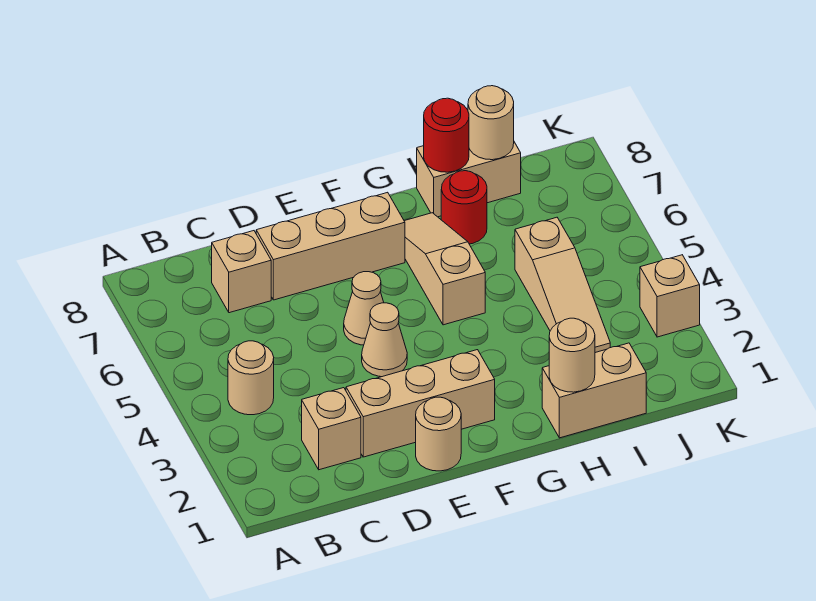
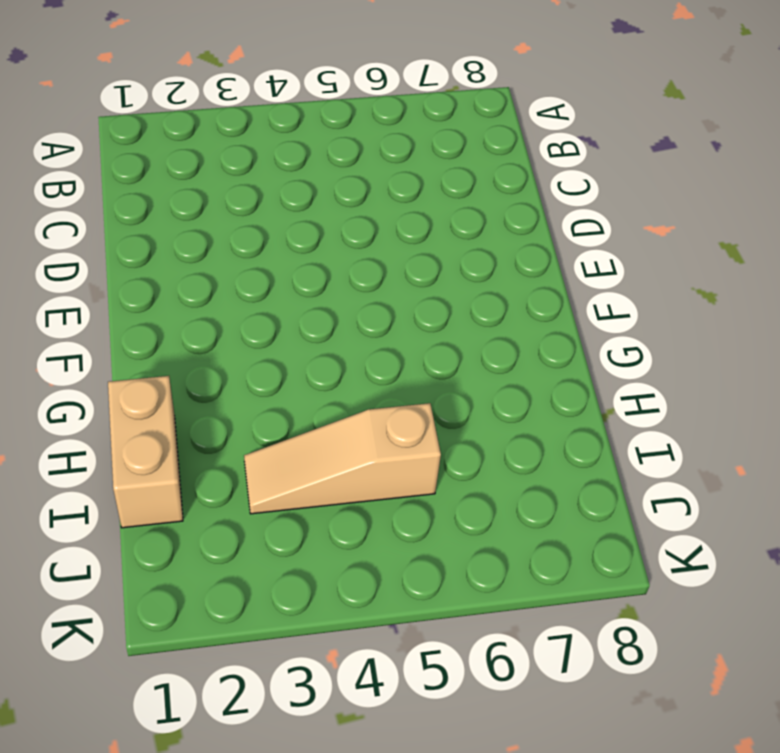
none -> tan round brick B4 level 1
none -> tan brick C2 level 1
none -> tan brick C7 level 1

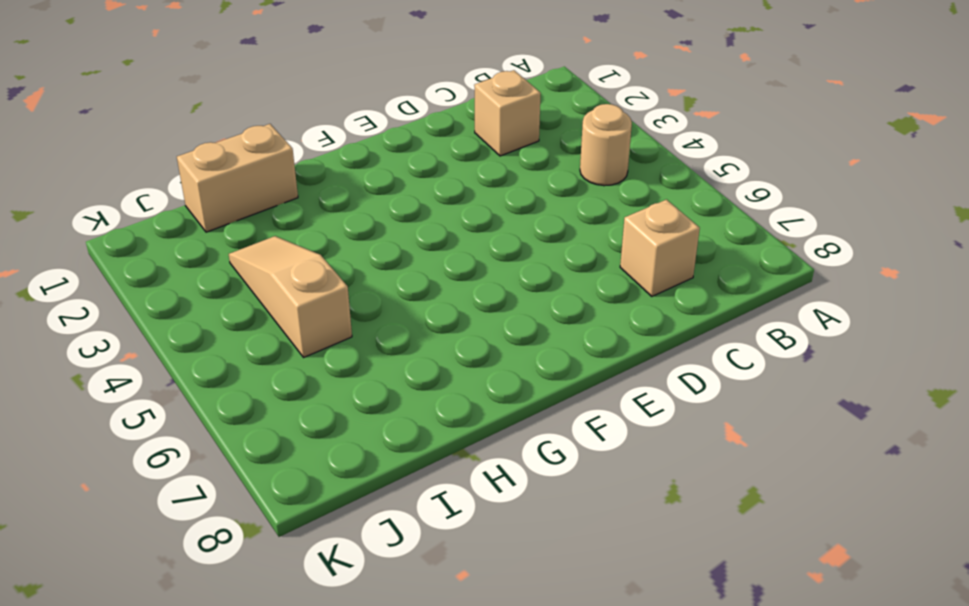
none -> tan brick D2:F2 level 1
none -> tan brick D7:F7 level 1
none -> tan round brick E1 level 1

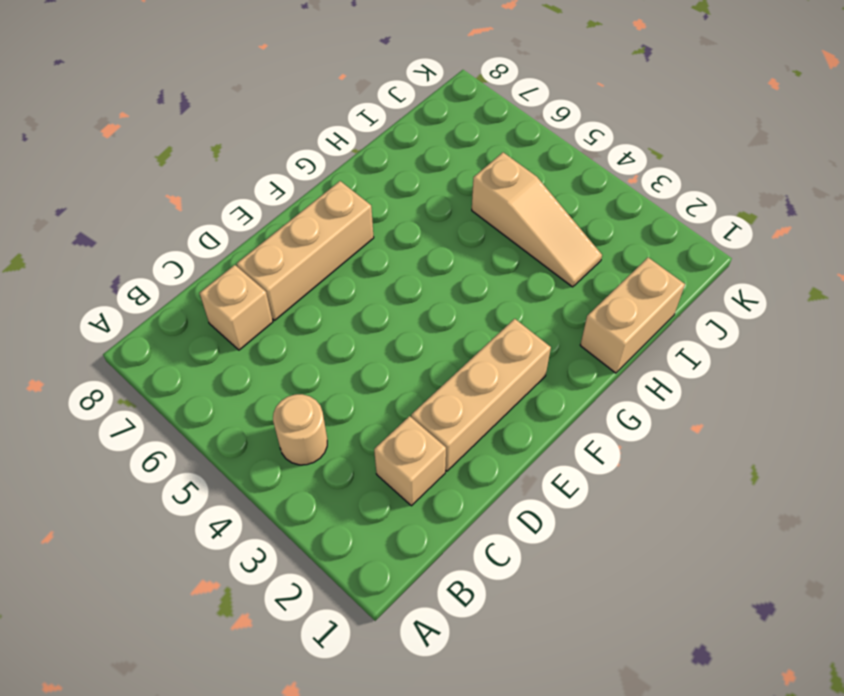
none -> tan round brick E1 level 1
none -> tan cone E4 level 1
none -> tan cone E5 level 1

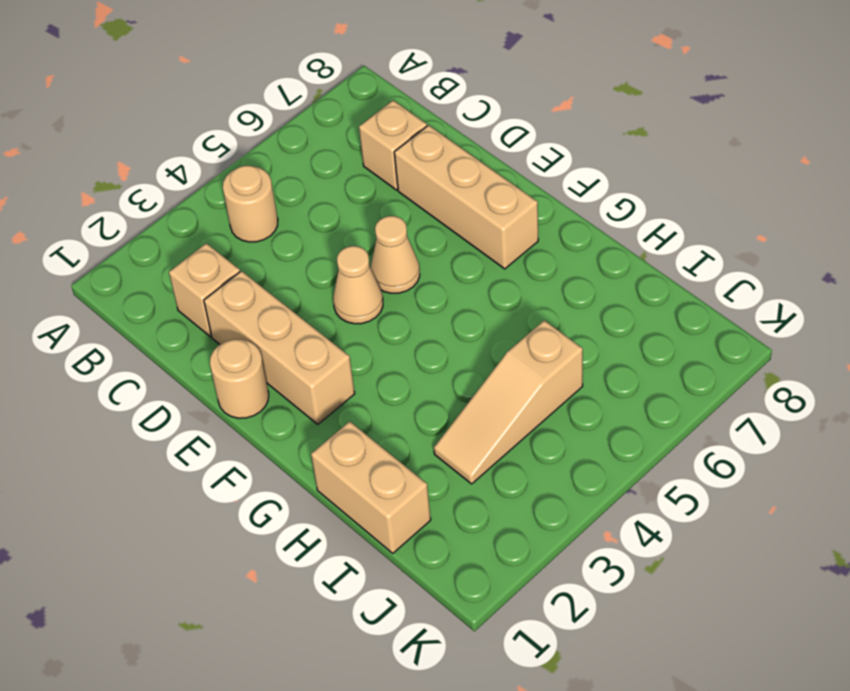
none -> tan slope G5:G7 level 1 top 5
none -> red round brick H7 level 1
none -> tan brick H8:I8 level 1

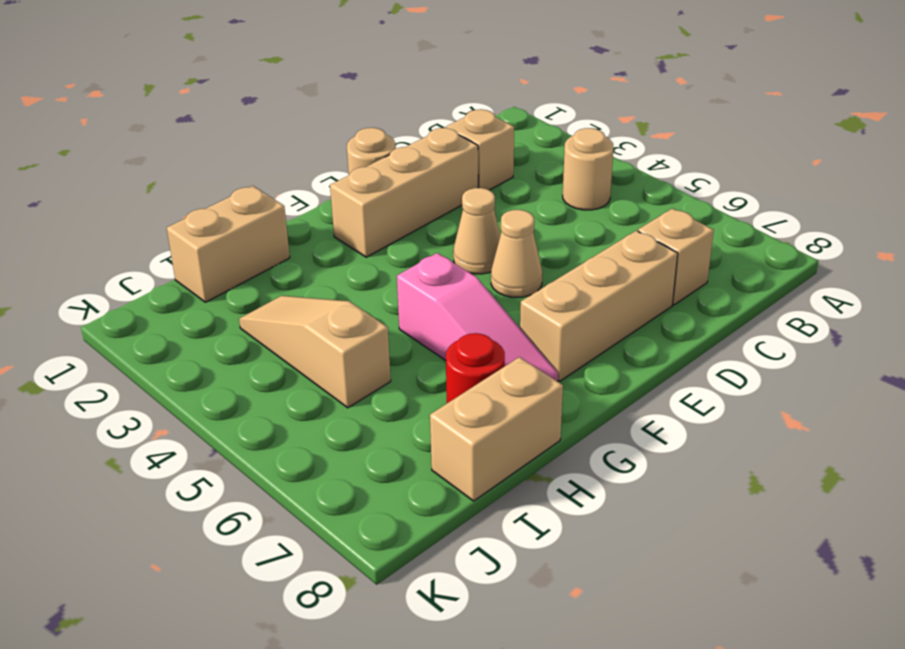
pink slope G5:G7 level 1 top 5 -> tan slope G5:G7 level 1 top 5
none -> tan brick K3 level 1
none -> tan round brick H1 level 2
none -> red round brick H8 level 2

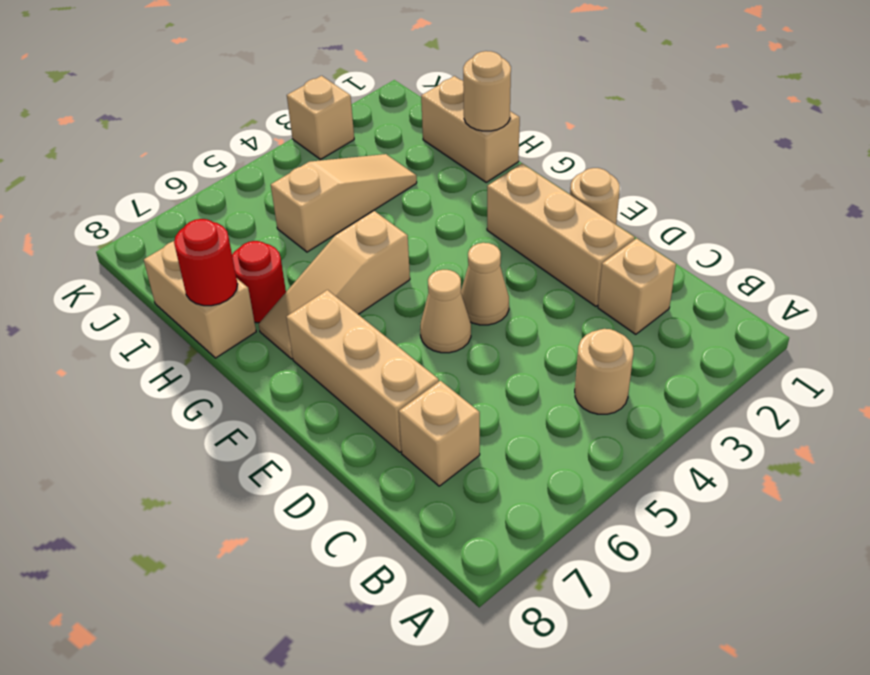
none -> tan round brick I8 level 2

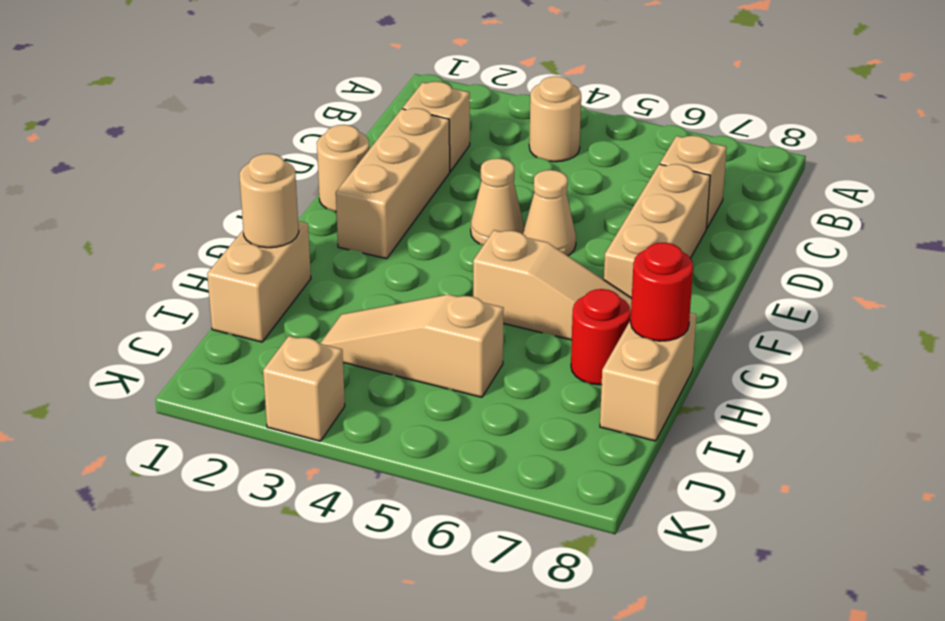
none -> tan round brick I8 level 2

